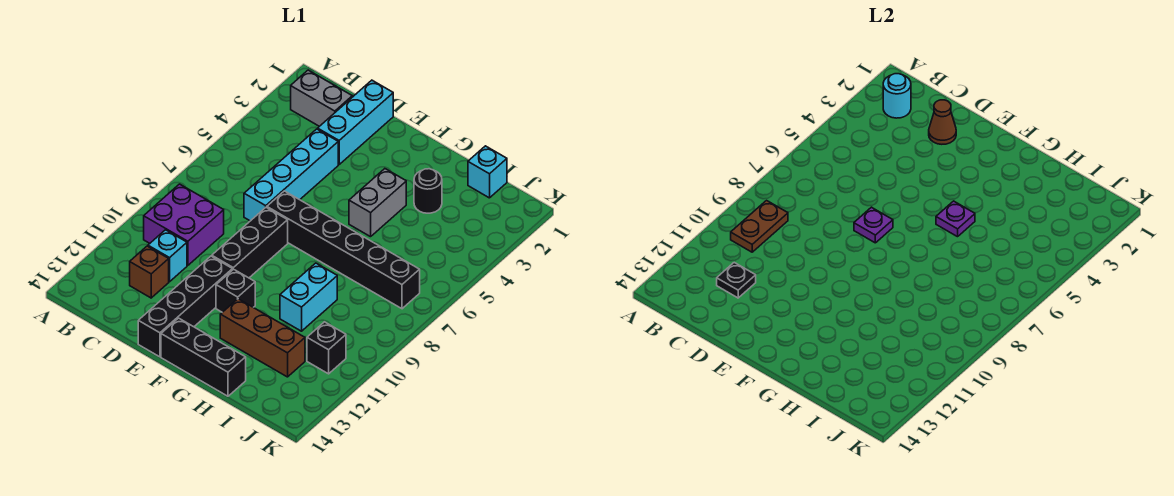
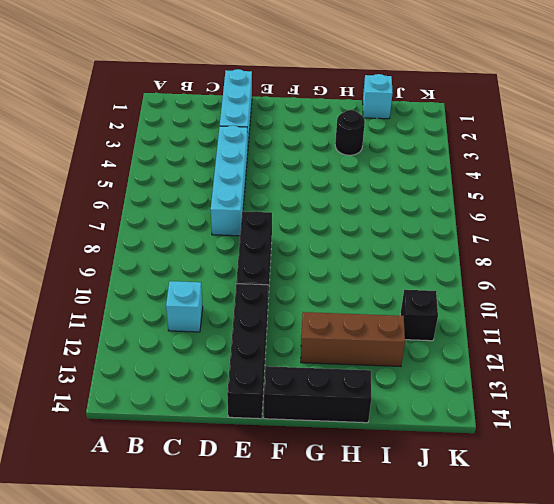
none -> grey brick B2:C2 level 1
none -> purple brick B9:C10 level 1
none -> brown brick C12 level 1

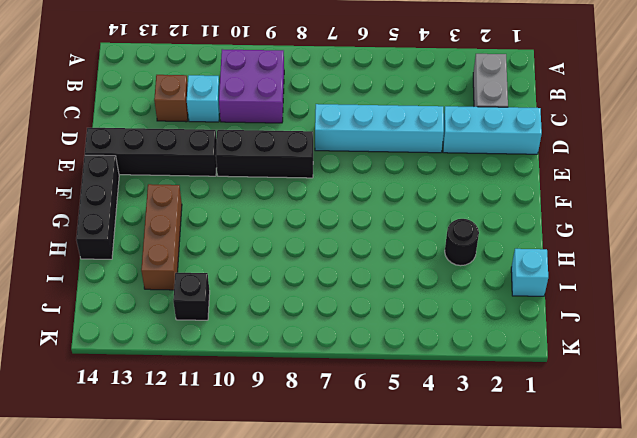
none -> black brick E7:J7 level 1
none -> black brick F11 level 1
none -> grey brick G4:G5 level 1

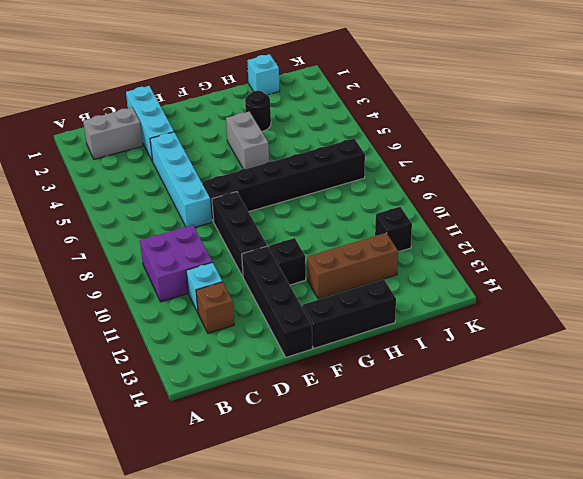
none -> cyan brick H9:H10 level 1
none -> cyan round brick B2 level 2
none -> brown plate B9:B10 level 2

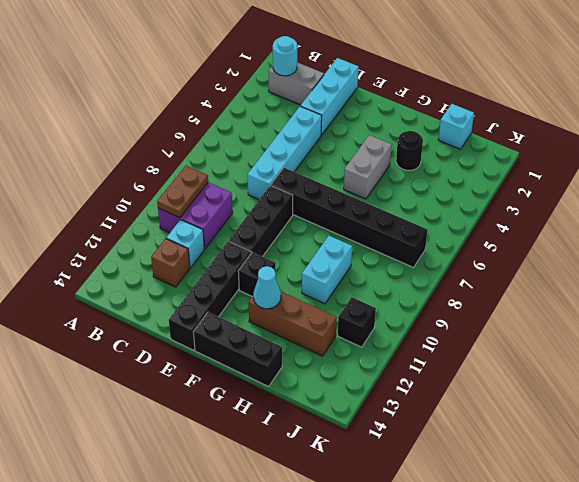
cyan cone G12 level 2 -> none
none -> black plate C12 level 2
none -> brown cone D2 level 2
none -> purple plate E7 level 2

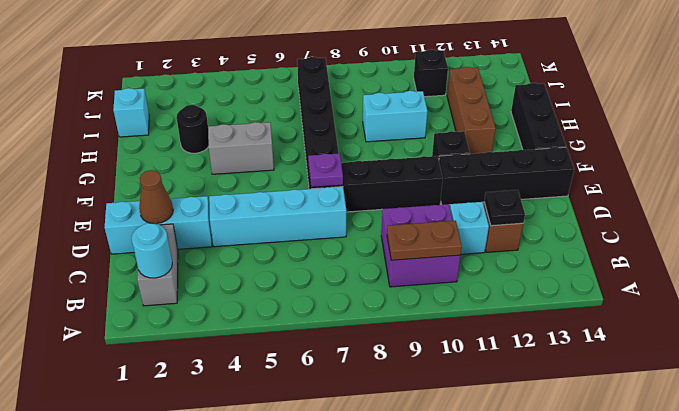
none -> purple plate G5 level 2

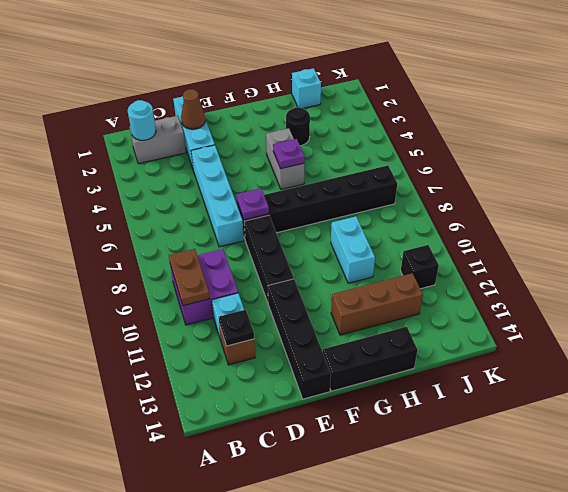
none -> black brick F11 level 1

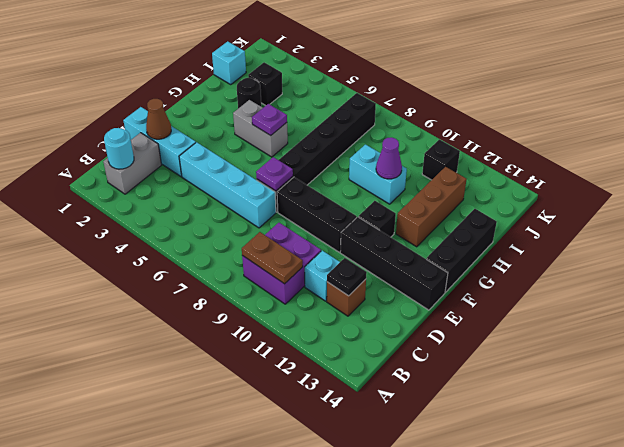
purple cone H10 level 2 -> none
black brick I3 level 1 -> none

